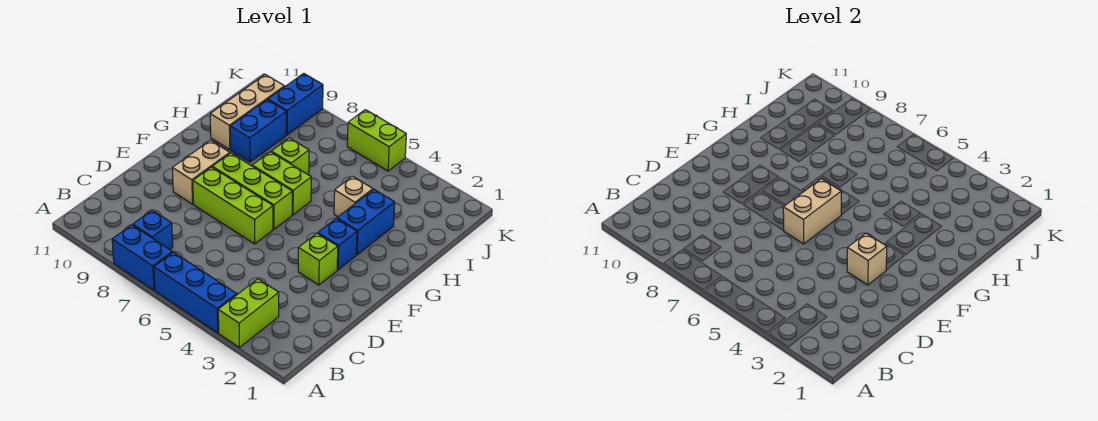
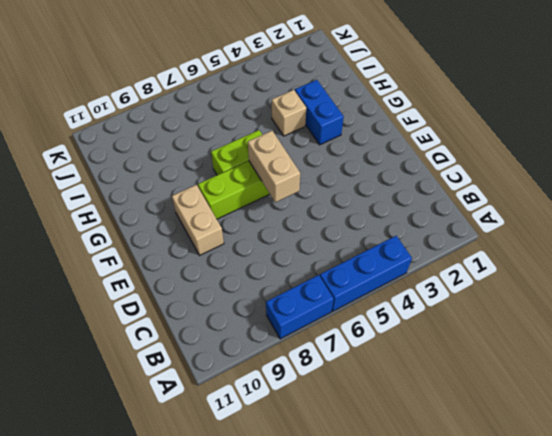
none -> lime brick A3:B3 level 1
none -> blue brick B8 level 1
none -> lime brick E3 level 1

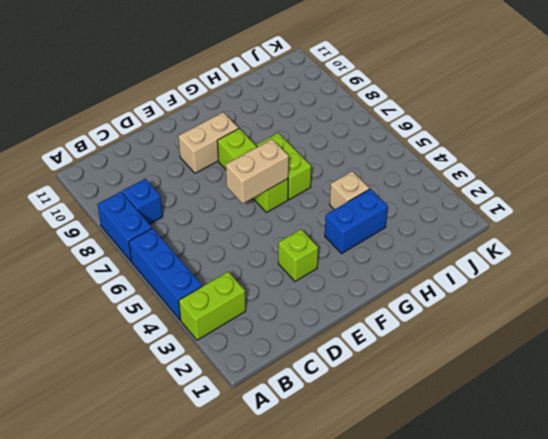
none -> lime brick E6:E8 level 1
none -> blue brick F3 level 1
none -> lime brick H7 level 1

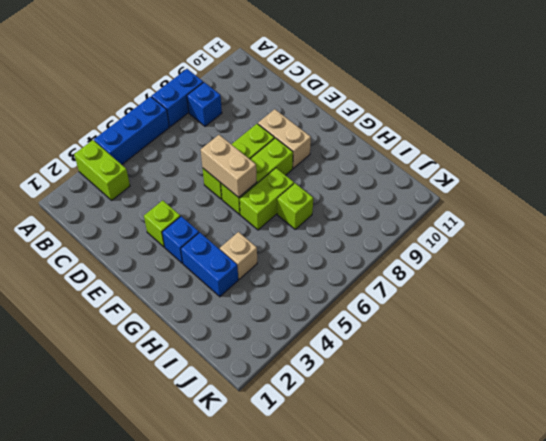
none -> blue brick H9:I9 level 1
none -> tan brick H10:J10 level 1
none -> blue brick J9:K9 level 1

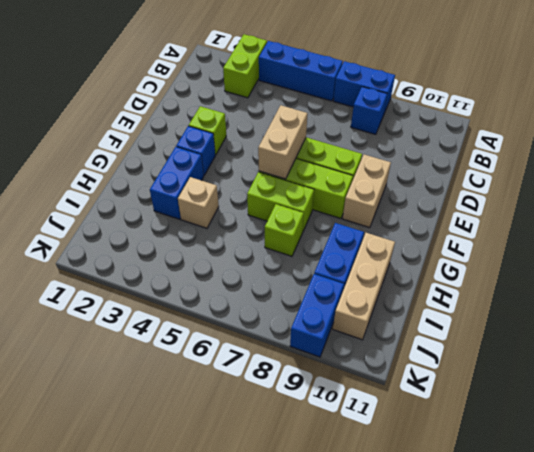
none -> lime brick K5:K6 level 1
none -> tan brick E3 level 2

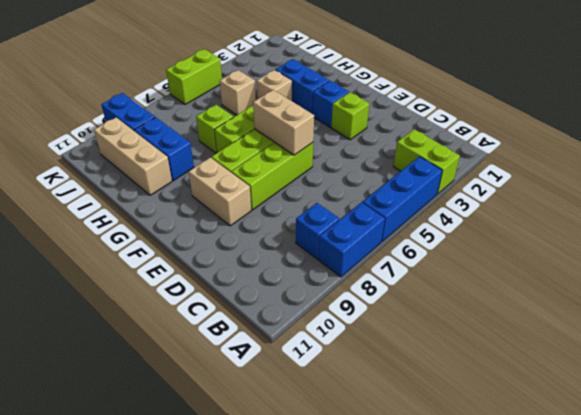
tan brick I5 level 1 -> tan brick E3 level 2

